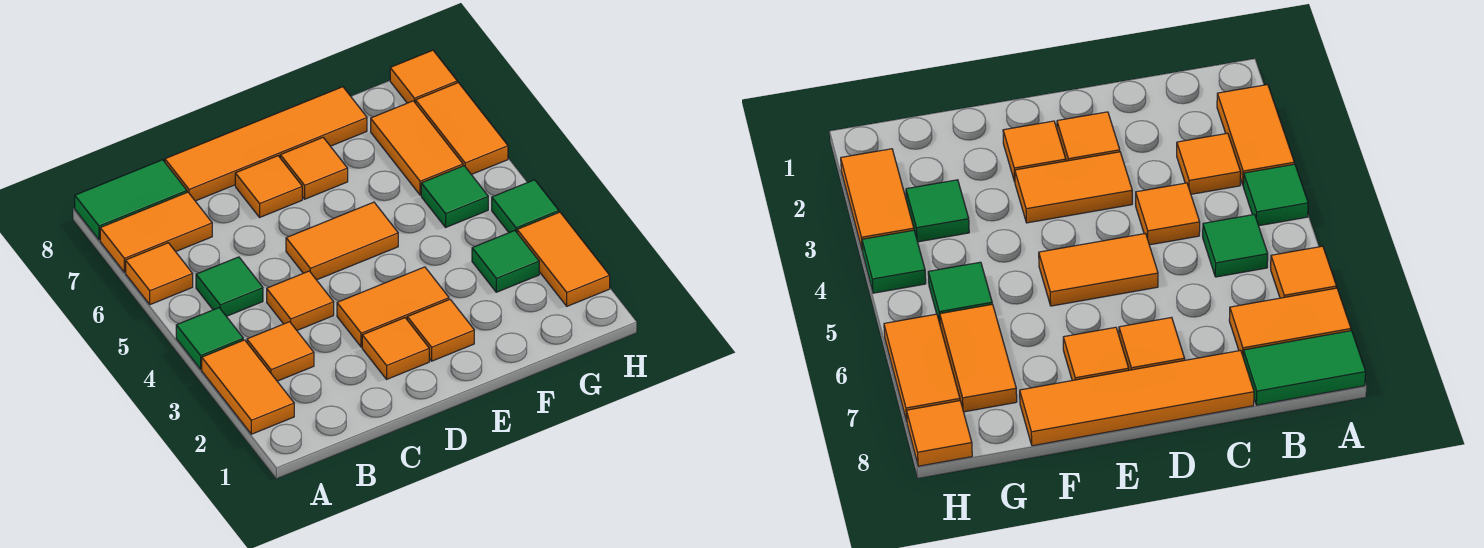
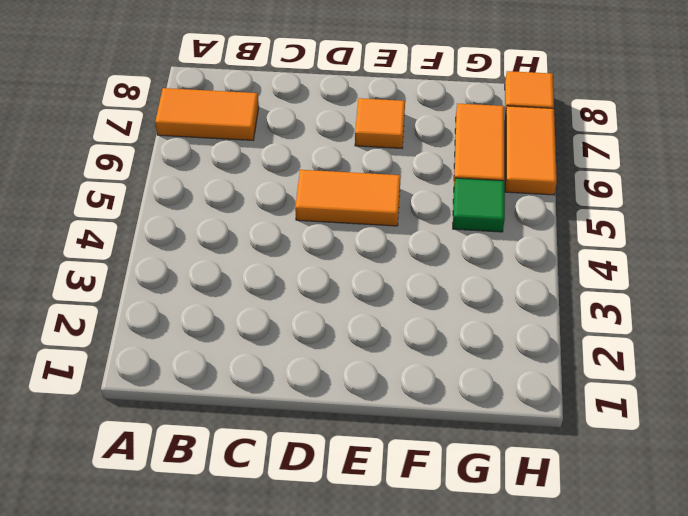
none -> orange tile A2:A3 level 1
none -> green tile A4 level 1
none -> orange tile A6 level 1

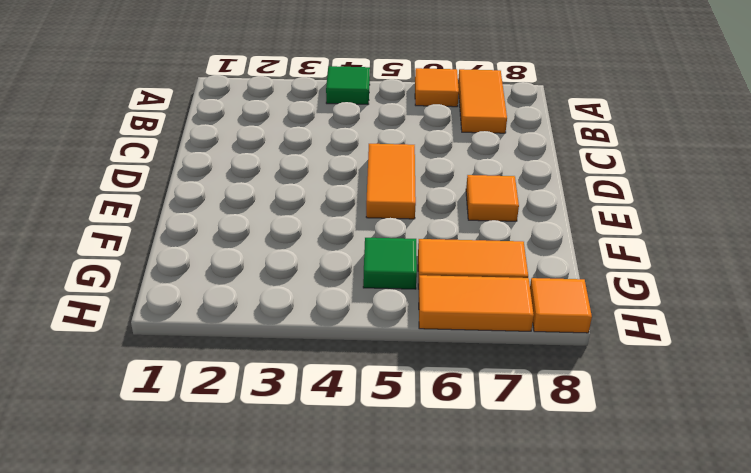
none -> orange tile A2:A3 level 1
none -> green tile A8:B8 level 1
none -> orange tile B3 level 1

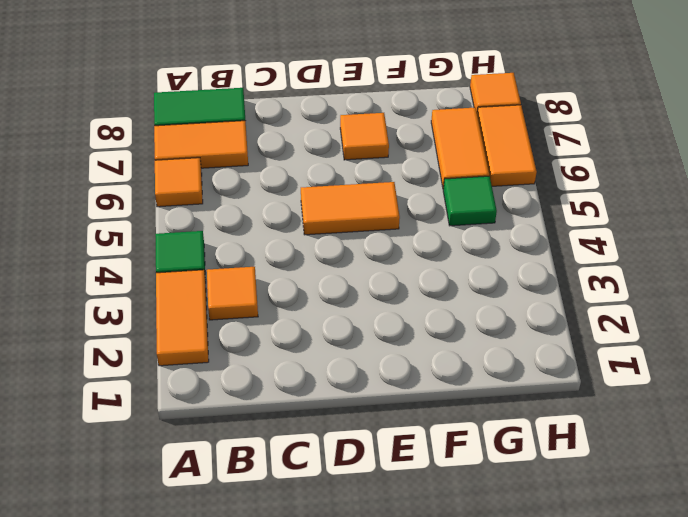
none -> green tile B5 level 1
none -> orange tile C4 level 1
none -> orange tile C8:F8 level 1

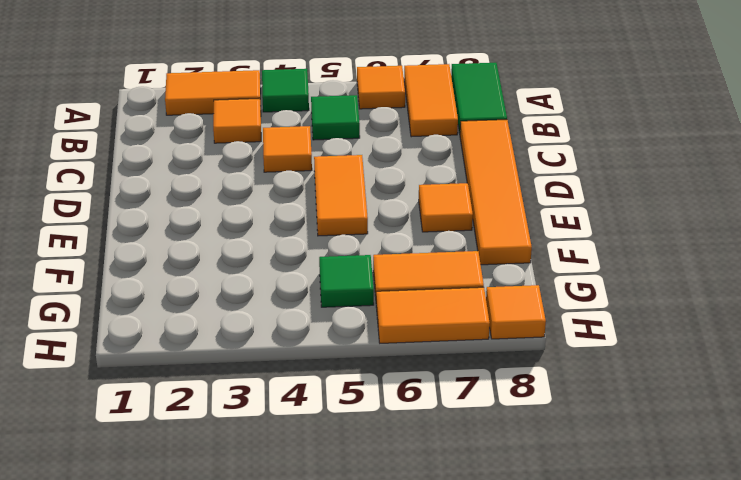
none -> orange tile D2 level 1
none -> orange tile D3:E3 level 1
none -> orange tile D7 level 1

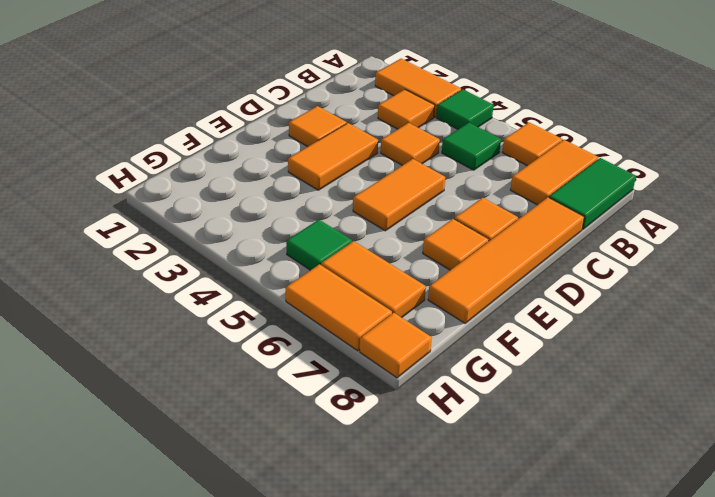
none -> orange tile E2 level 1
none -> green tile G3 level 1
none -> orange tile H2:H3 level 1

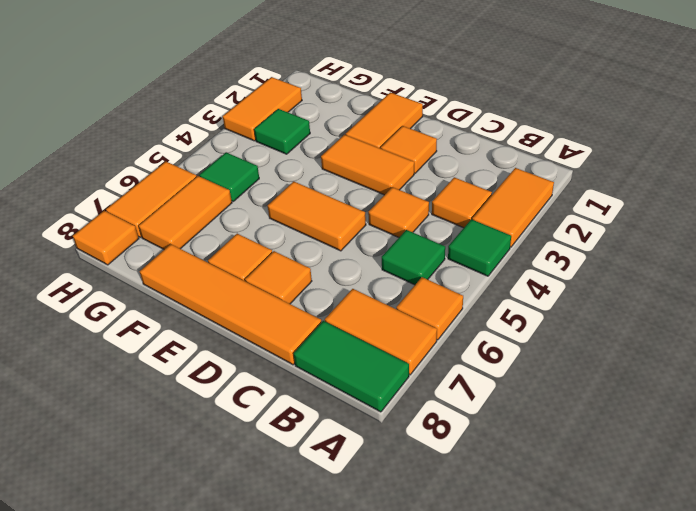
orange tile E1:E2 level 1 -> orange tile E2 level 1
none -> green tile H4 level 1

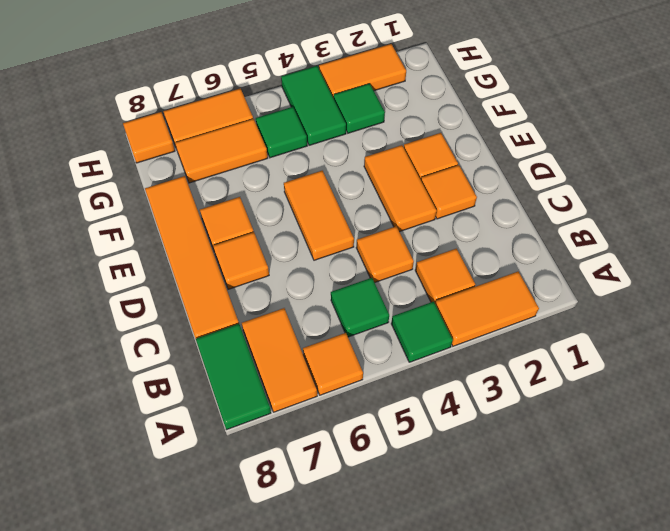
green tile G4:H4 level 1 -> green tile H4 level 1

